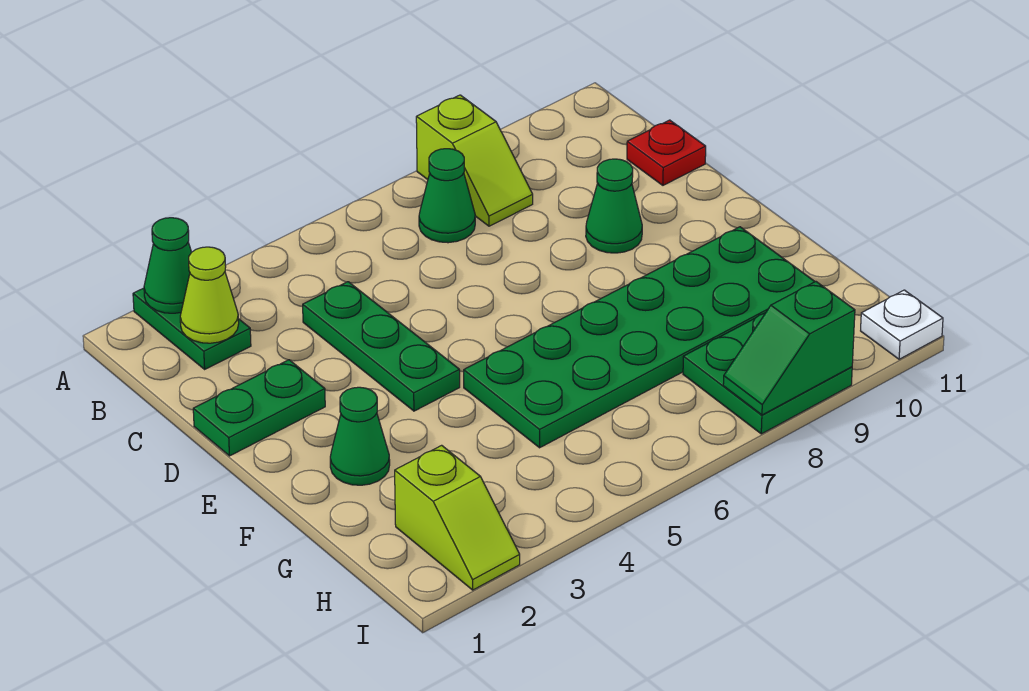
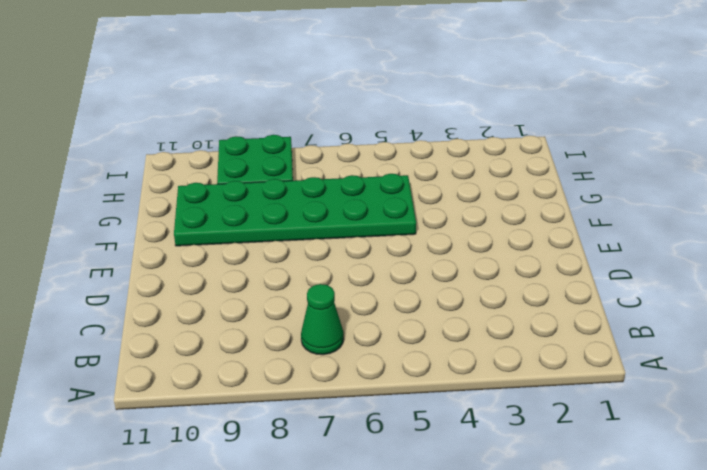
none -> green plate A2:B2 level 1
none -> lime slope A8:B8 level 1 top A
none -> green plate C4:E4 level 1

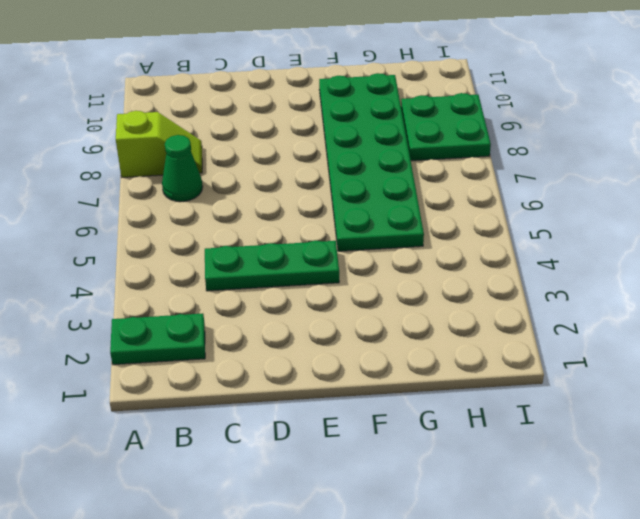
none -> red plate C11 level 1
none -> green plate D1:D2 level 1
none -> green cone D9 level 1

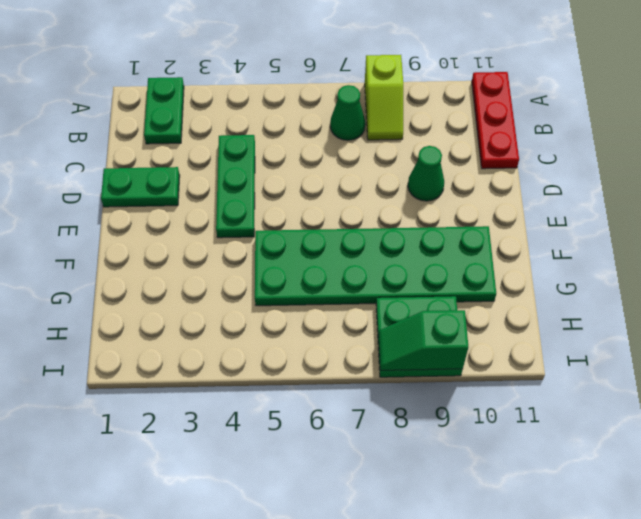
red plate A11:C11 level 1 -> red plate C11 level 1
none -> green cone F2 level 1
none -> lime slope H2:I2 level 1 top H
none -> white plate I11 level 1

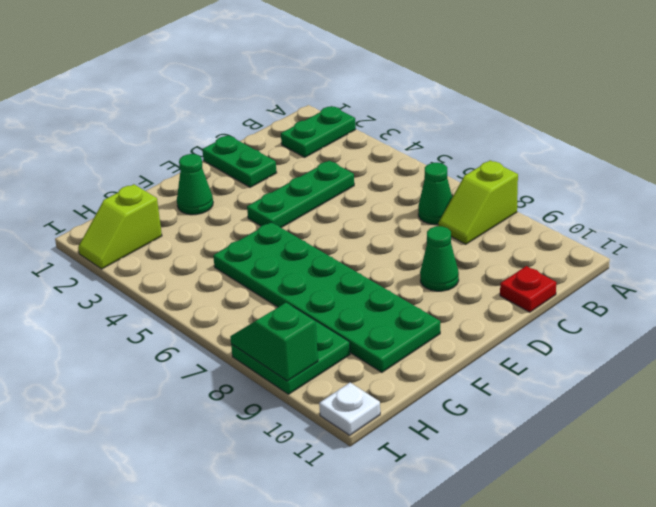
none -> green cone A2 level 2
none -> lime cone B2 level 2

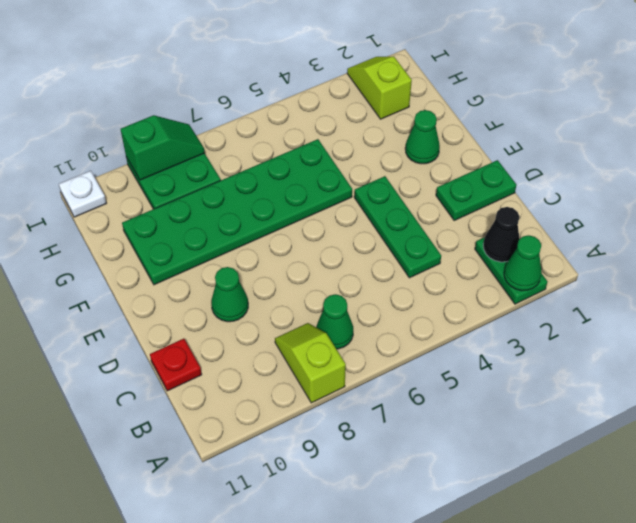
black cone B2 level 2 -> lime cone B2 level 2

